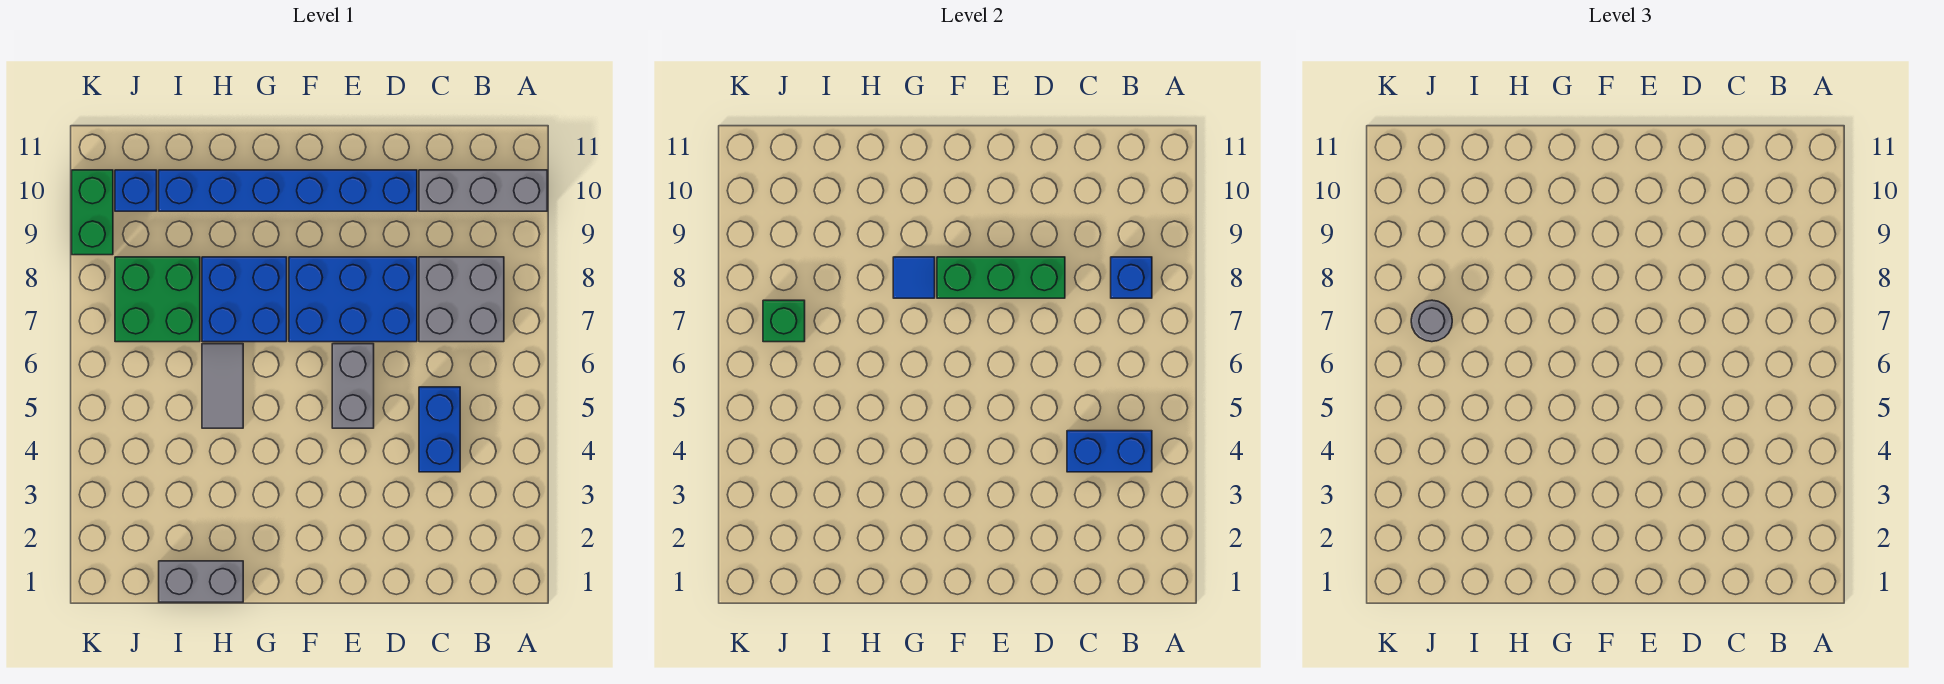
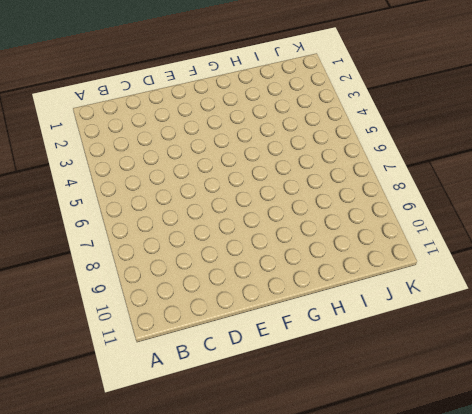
none -> grey brick A10:C10 level 1
none -> grey brick B7:C8 level 1
none -> blue brick C4:C5 level 1

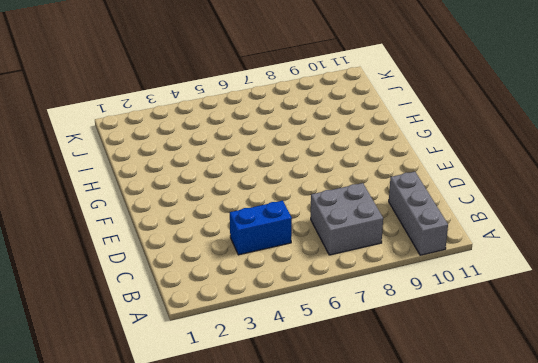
none -> blue brick D7:F8 level 1
none -> blue brick D10:I10 level 1
none -> grey brick E5:E6 level 1

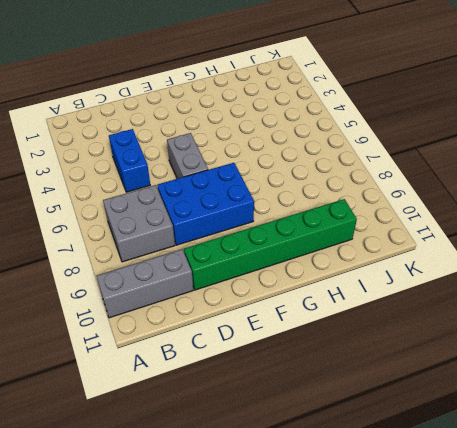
green brick D10:I10 level 1 -> blue brick D10:I10 level 1
none -> blue brick G7:H8 level 1
none -> grey brick H1:I1 level 1
none -> grey tile H5:H6 level 1

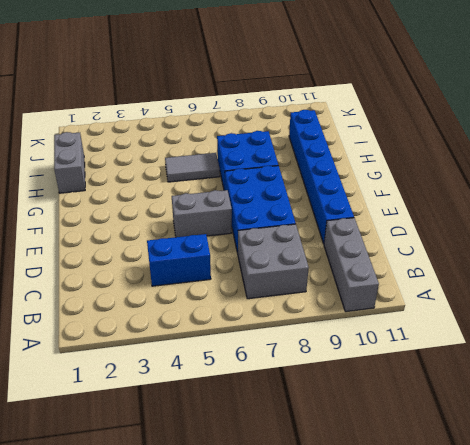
none -> green brick I7:J8 level 1
none -> blue brick J10 level 1
none -> green brick K9:K10 level 1

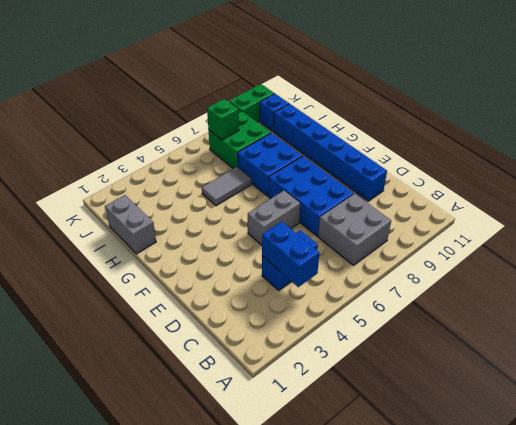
none -> grey brick A10:C10 level 1
none -> blue brick B8 level 2
none -> green brick D8:F8 level 2

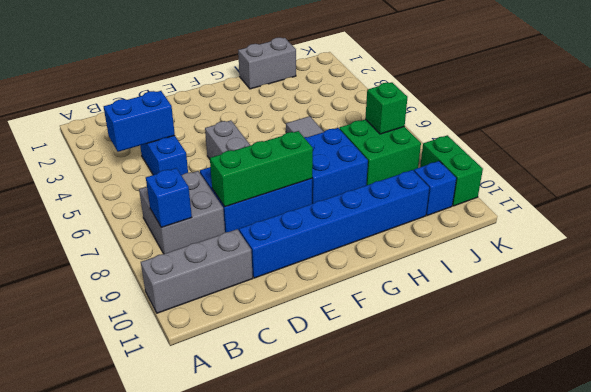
none -> blue tile G8 level 2
none -> grey round brick J7 level 3

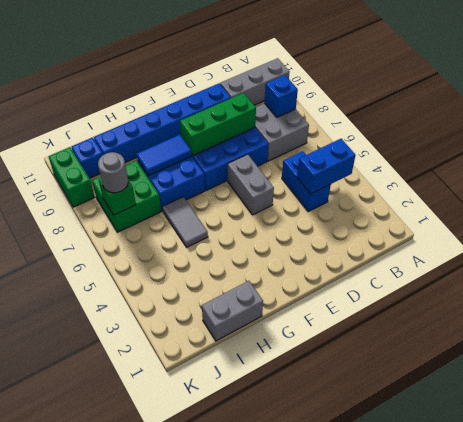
blue tile G8:H8 level 2 -> blue tile G8 level 2

